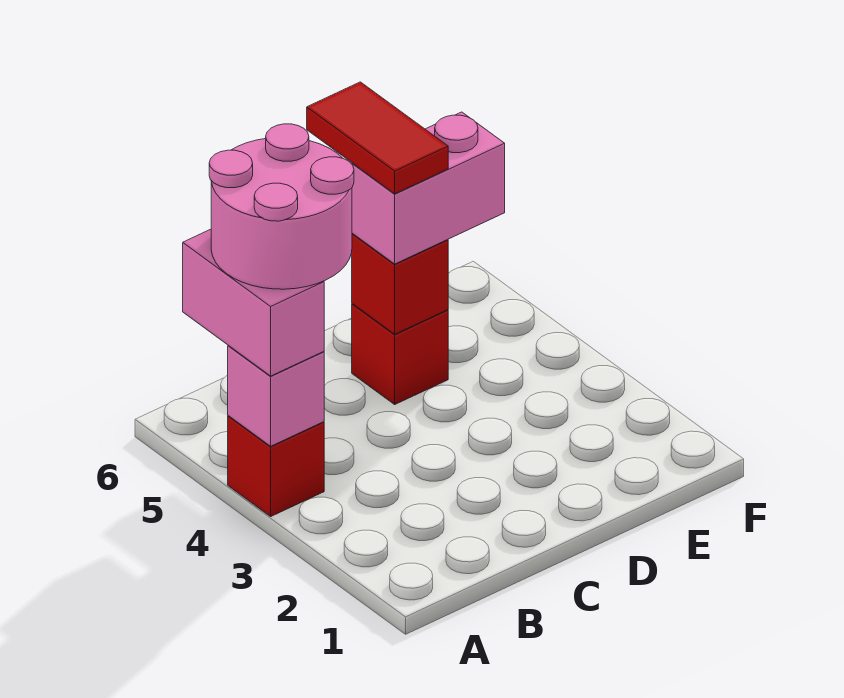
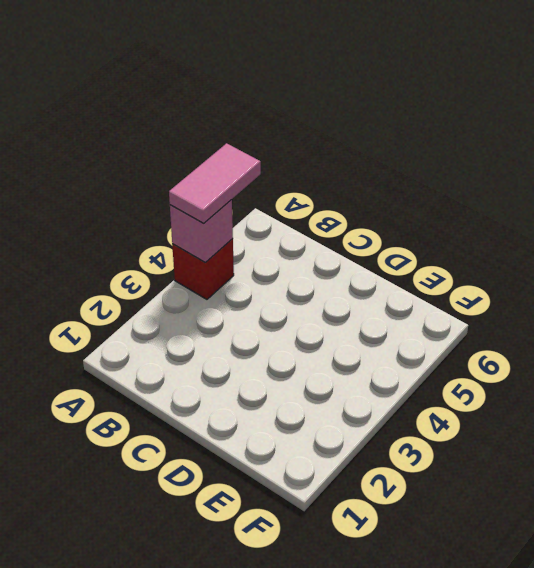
pink tile A4:A5 level 3 -> pink brick A4:A5 level 3
none -> red brick D5 level 1
none -> red brick D5 level 2

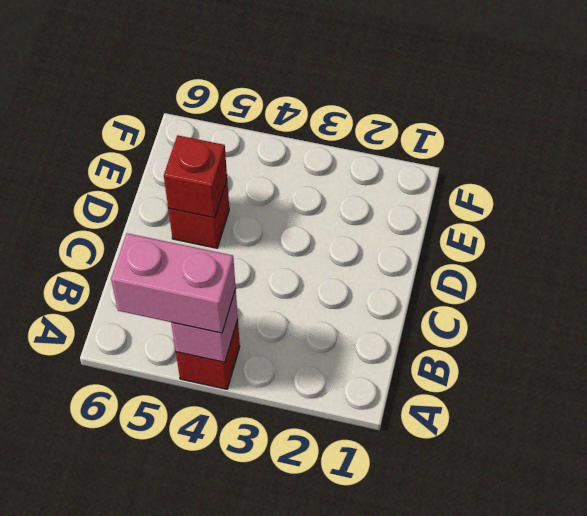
none -> pink brick D5:E5 level 3
none -> pink round brick A4:B5 level 4

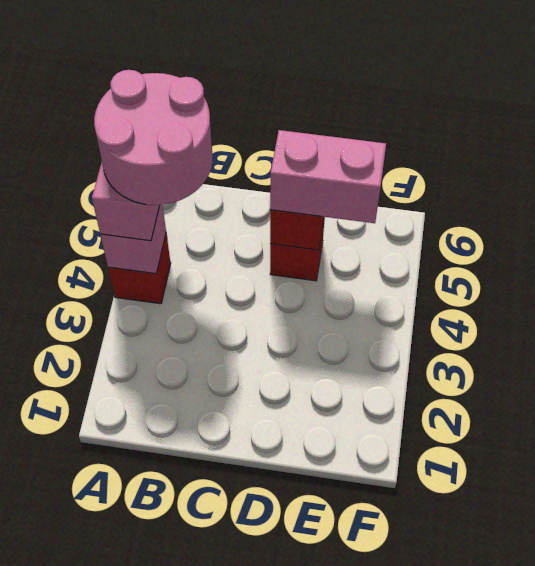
none -> red tile D5:D6 level 4

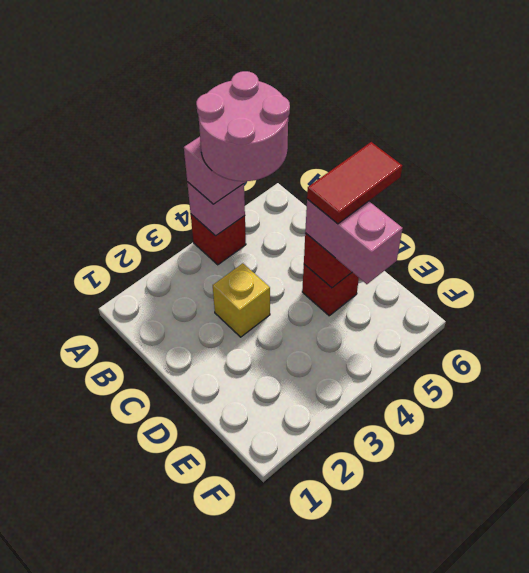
yellow brick C3 level 1 -> none

